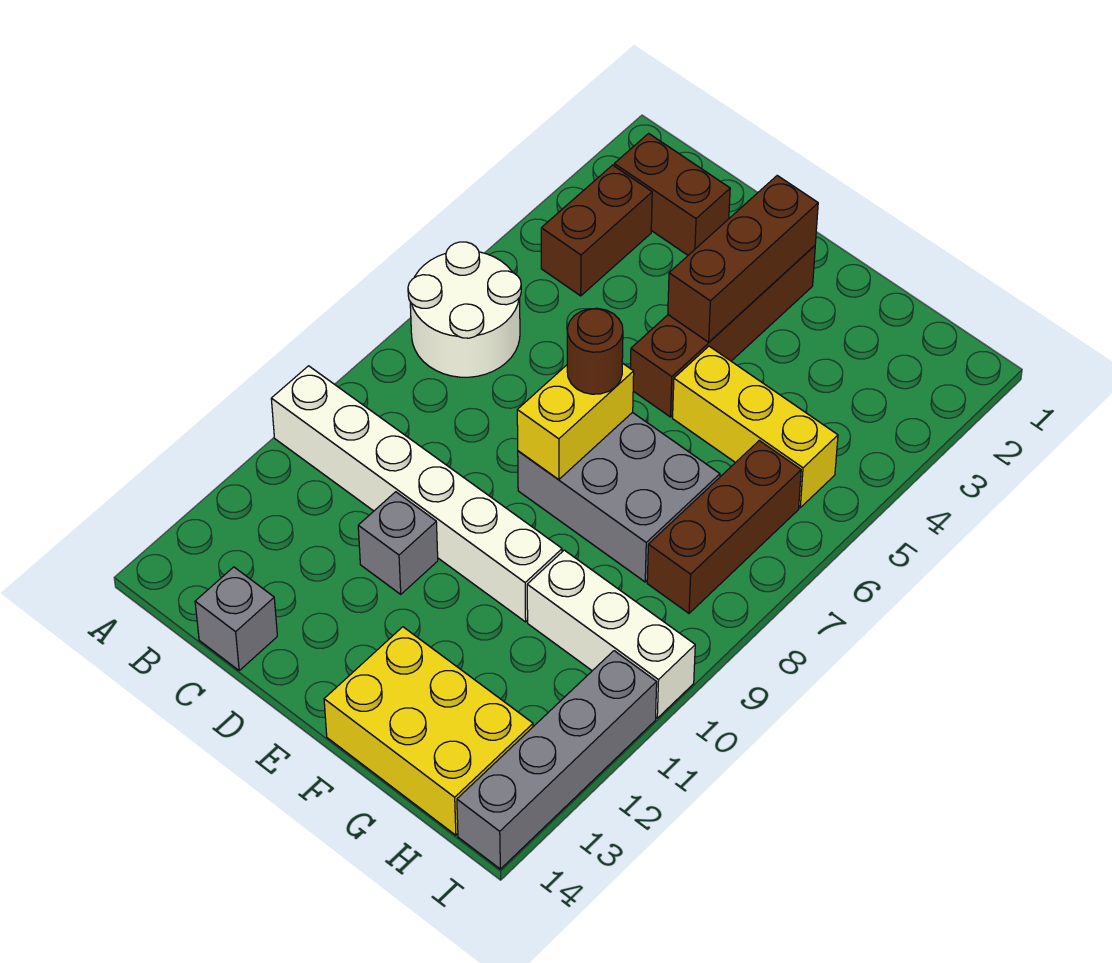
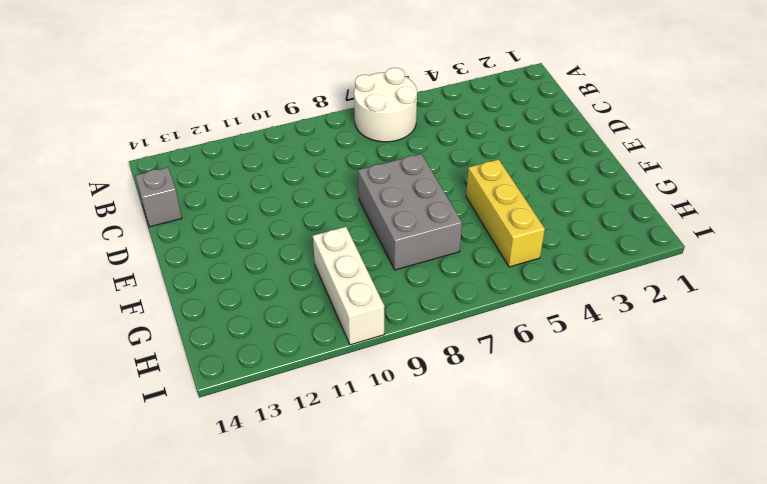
none -> white brick A10:F10 level 1
none -> brown brick B2:C2 level 1
none -> brown brick B3:B4 level 1

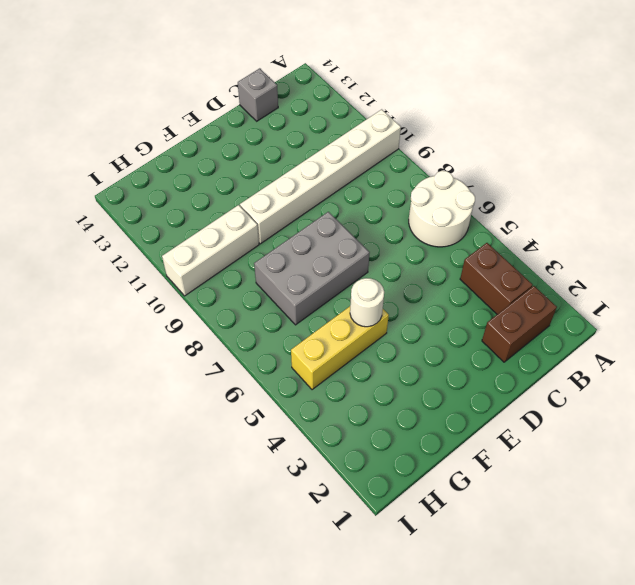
white round brick F5 level 2 -> none
none -> grey brick D11 level 1
none -> brown brick E2:E5 level 1
none -> yellow brick F13:H14 level 1

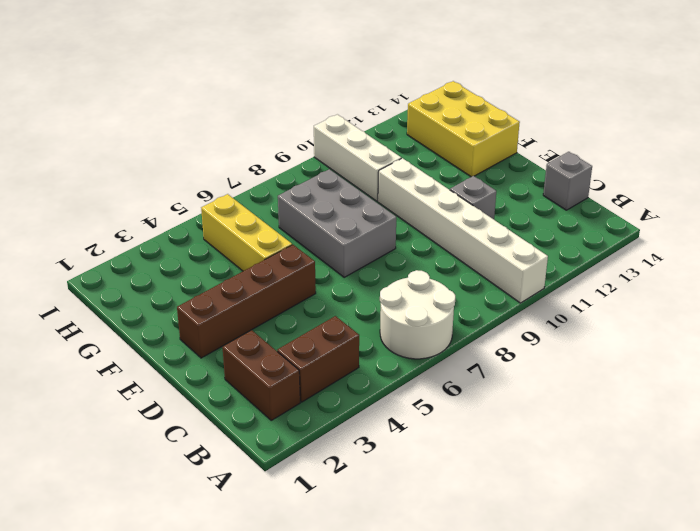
none -> brown brick H6:H8 level 1
none -> grey brick I11:I14 level 1
none -> brown brick E2:E4 level 2

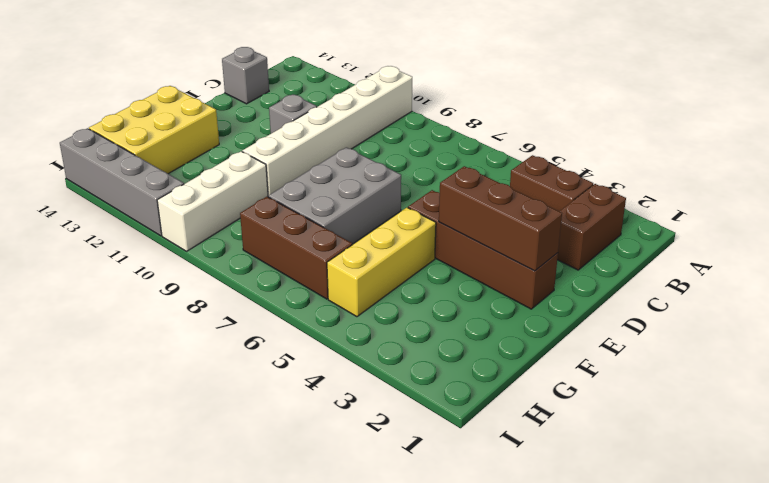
none -> white round brick A6:B7 level 1
none -> yellow brick E7:E8 level 2
none -> brown round brick E7 level 3

